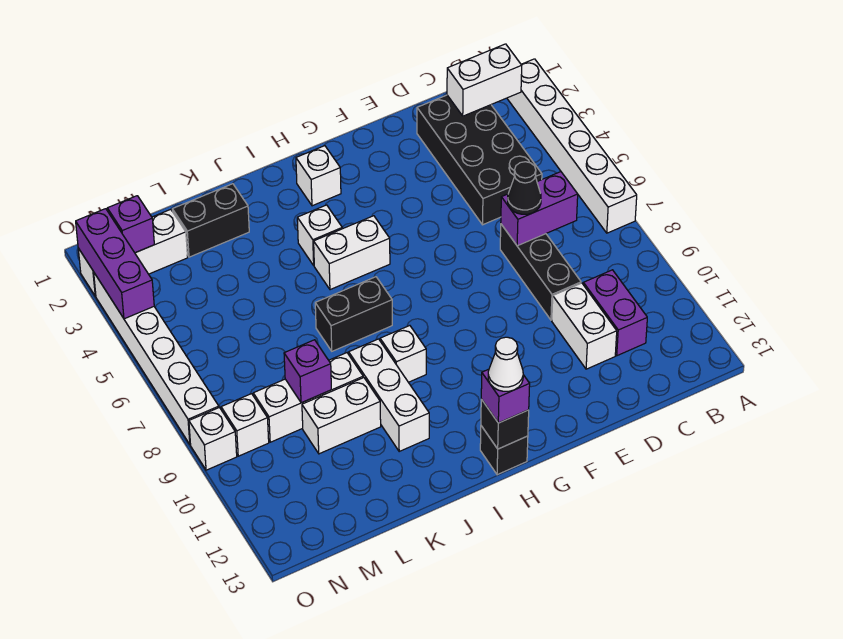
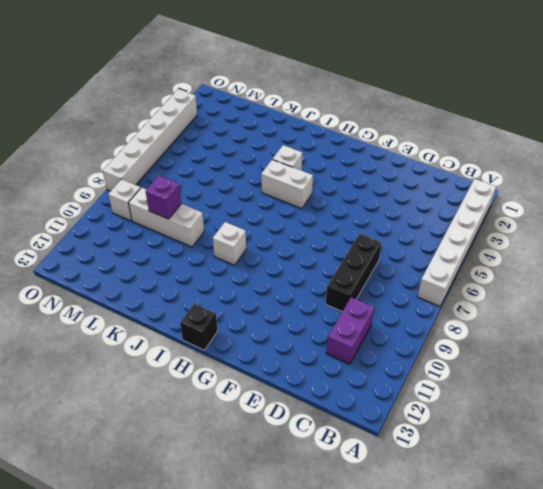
none -> black brick C2:D5 level 1
none -> white brick D10:D11 level 1
none -> white brick H2 level 1

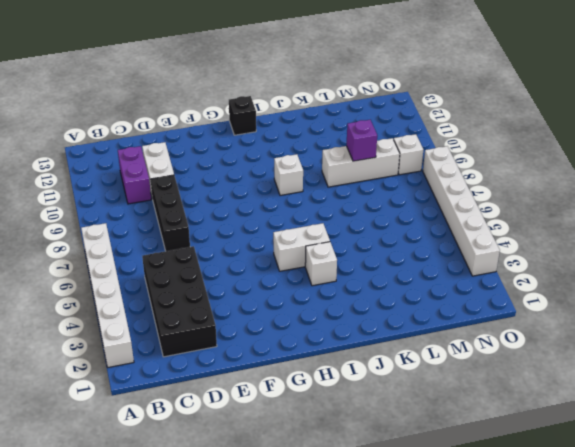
none -> white brick H2 level 1
none -> black brick I7:J7 level 1
none -> white brick J9:J11 level 1

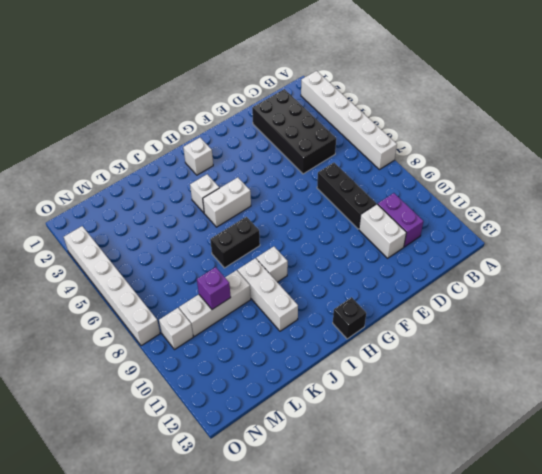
none -> black brick K2:L2 level 1
none -> white brick K10:L10 level 1
none -> white brick M2:O2 level 1

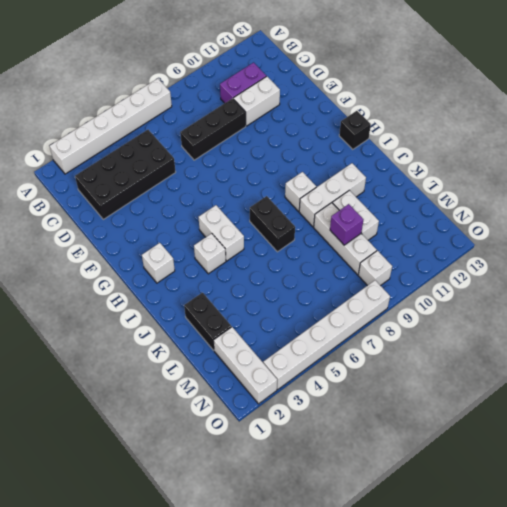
none -> white brick O9 level 1
none -> white brick B2:C2 level 2
none -> purple brick C7:D7 level 2

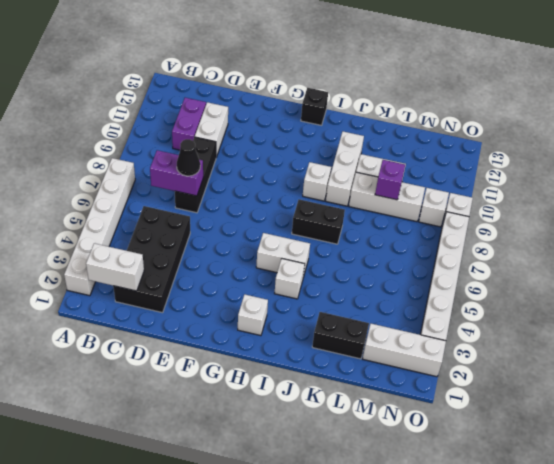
none -> black brick H13 level 2
none -> purple brick N2 level 2
none -> purple brick O2:O4 level 2

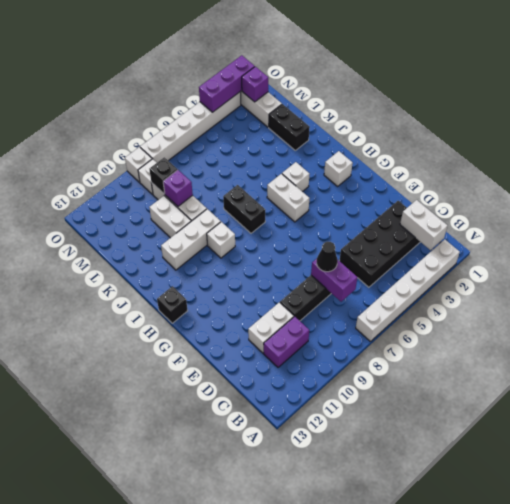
black brick M9 level 2 -> black brick H13 level 2
none -> purple brick H13 level 3
none -> white cone H13 level 4

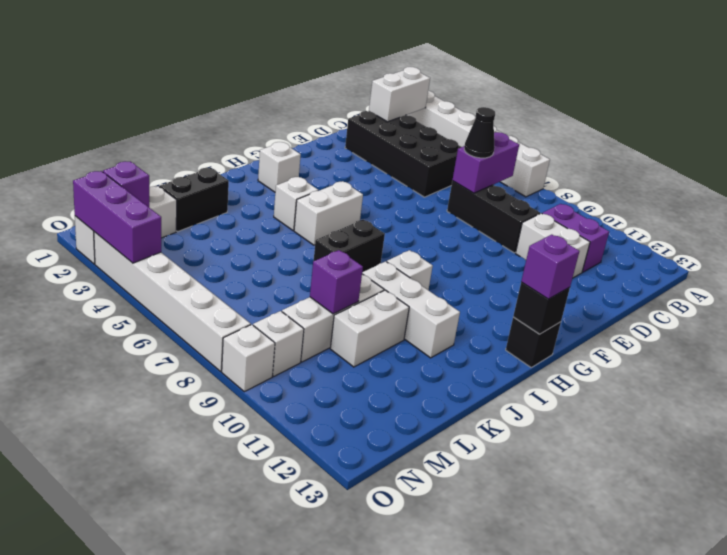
none -> white cone H13 level 4

